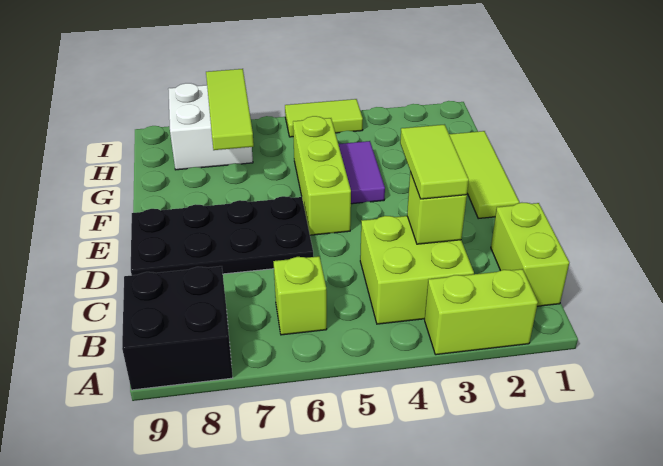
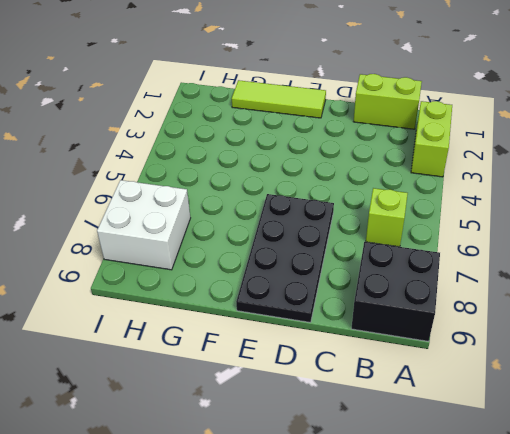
none -> lime brick B3:C4 level 1
none -> lime brick E5:G5 level 1
none -> purple tile F4:G4 level 1

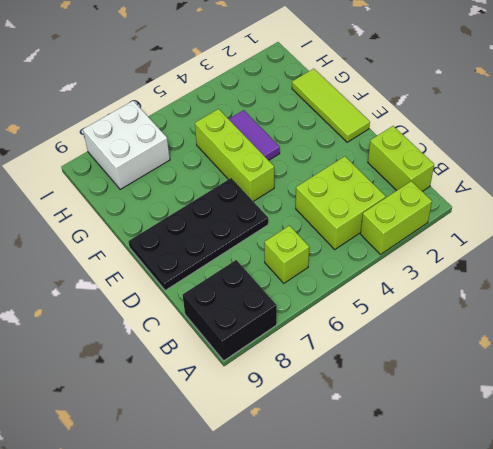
none -> lime tile I4:I5 level 1
none -> lime brick C3 level 2
none -> lime tile G7:I7 level 2

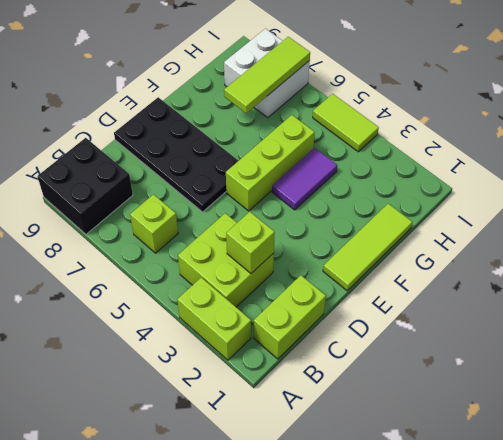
none -> lime tile C3:D3 level 3

